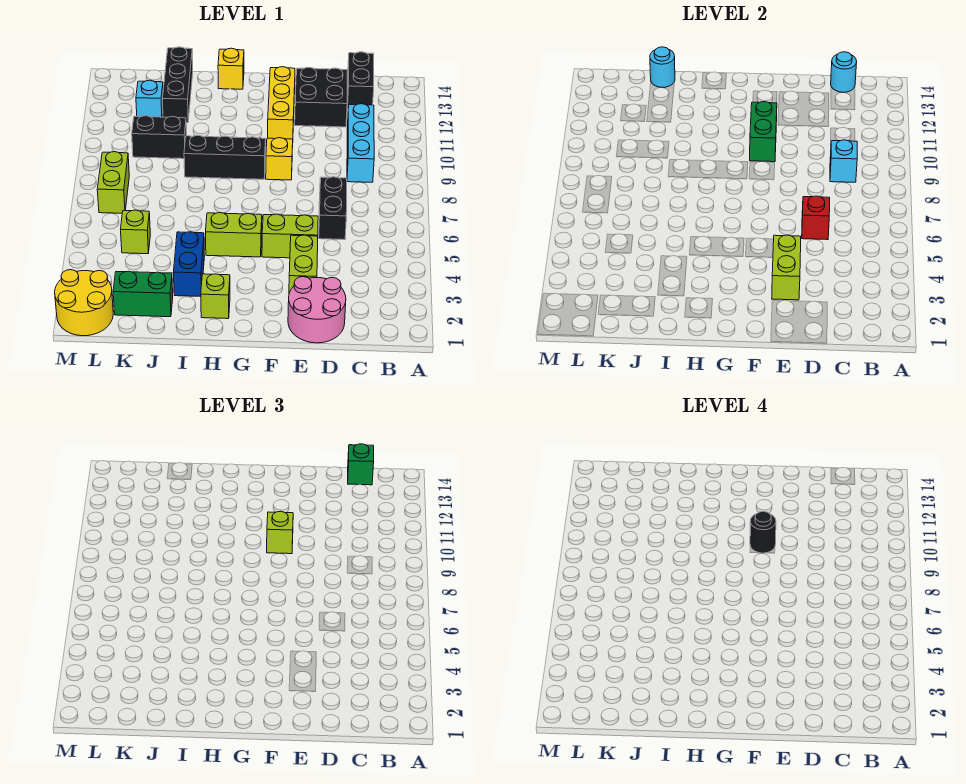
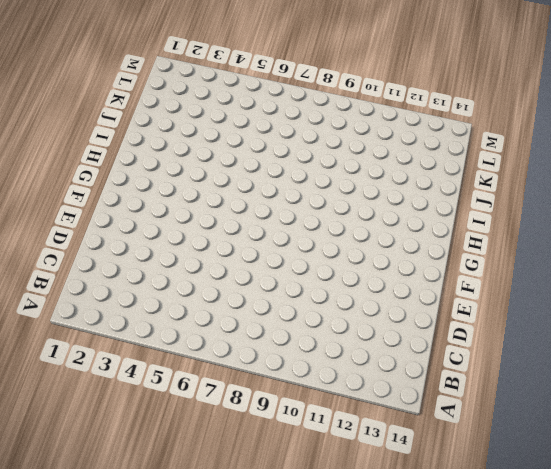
none -> cyan brick C9:C11 level 1
none -> black brick C13:C14 level 1
none -> pink round brick D1:E2 level 1
none -> black brick D6:D7 level 1

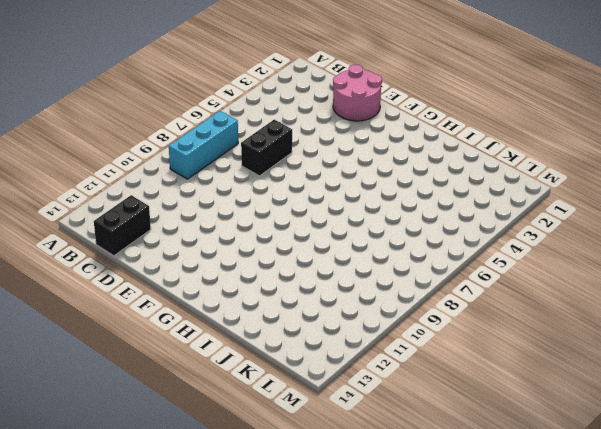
cyan brick B7:B9 level 1 -> cyan brick C9:C11 level 1
none -> black brick D12:E13 level 1
none -> lime brick E3:E4 level 1
none -> lime brick E5:F5 level 1
none -> yellow brick F9 level 1

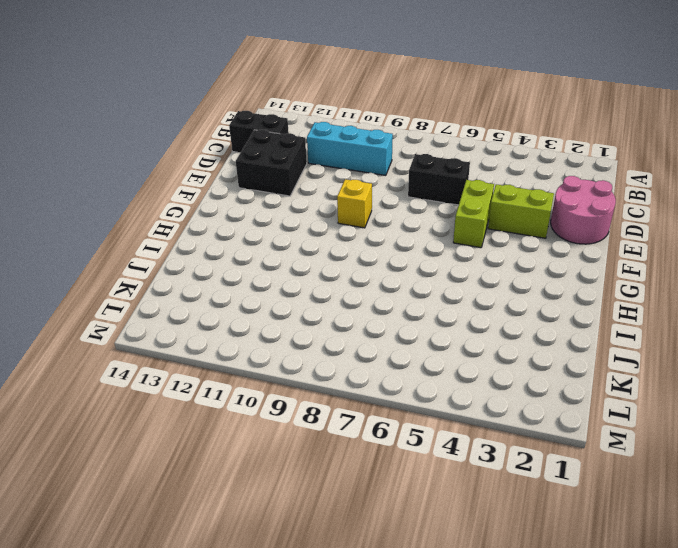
none -> yellow brick F11:F13 level 1
none -> lime brick G5:H5 level 1
none -> black brick G9:I9 level 1
none -> lime brick H2 level 1

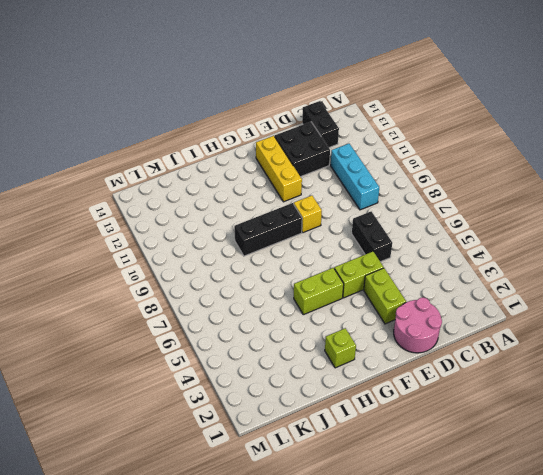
none -> yellow brick H14 level 1
none -> blue brick I3:I4 level 1
none -> green brick J2:K2 level 1
none -> black brick J10:K10 level 1

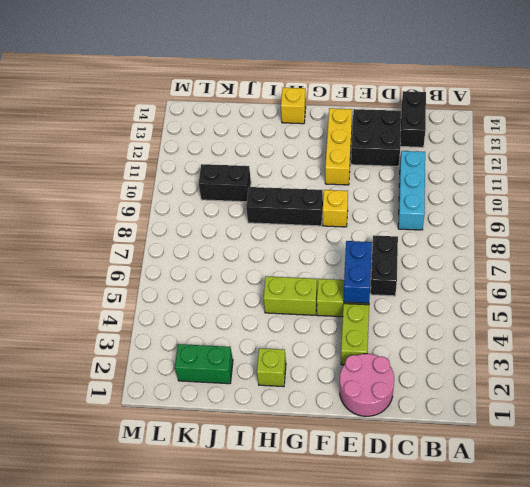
blue brick E5:E6 level 2 -> blue brick I3:I4 level 1
none -> black brick J12:J14 level 1
none -> lime brick K5 level 1
none -> cyan brick K12 level 1
none -> yellow round brick L1:M2 level 1

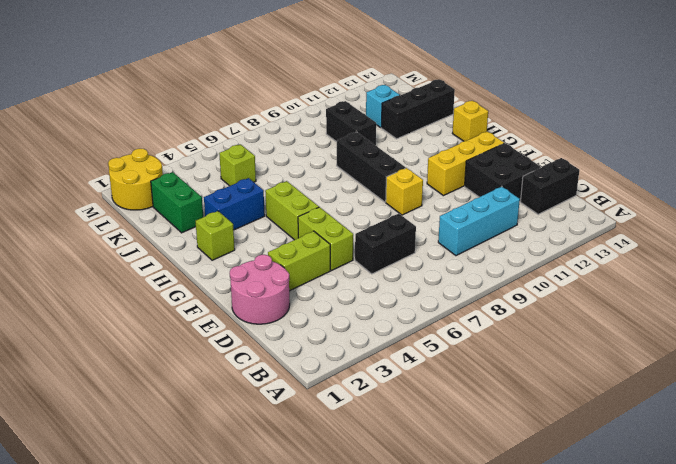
none -> lime brick L7:L8 level 1
none -> cyan brick C9 level 2
none -> cyan round brick C14 level 2
none -> red brick D6 level 2

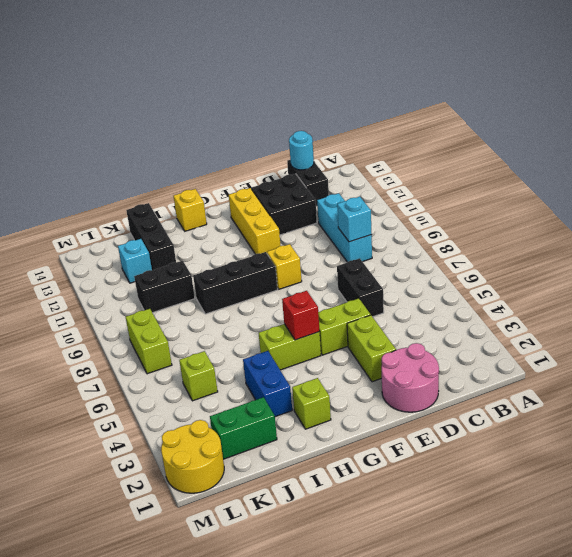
red brick G5 level 2 -> red brick D6 level 2
none -> lime brick E3:E4 level 2
none -> green brick F10:F11 level 2
none -> cyan round brick J14 level 2
none -> green brick C14 level 3

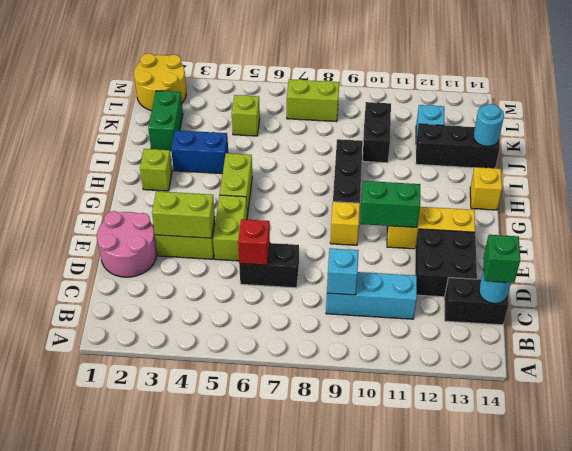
none -> lime brick F10 level 3
none -> black round brick F10 level 4

